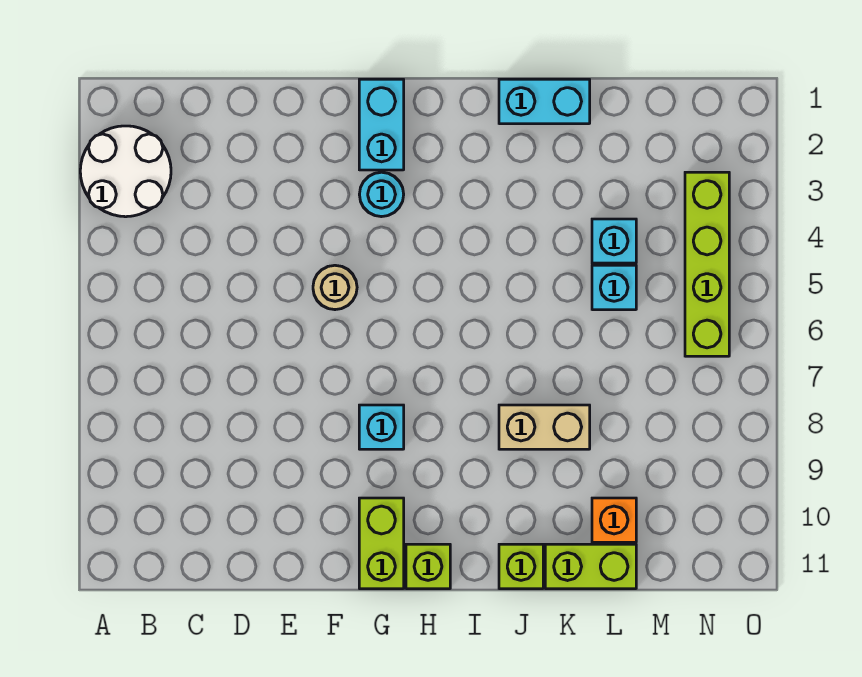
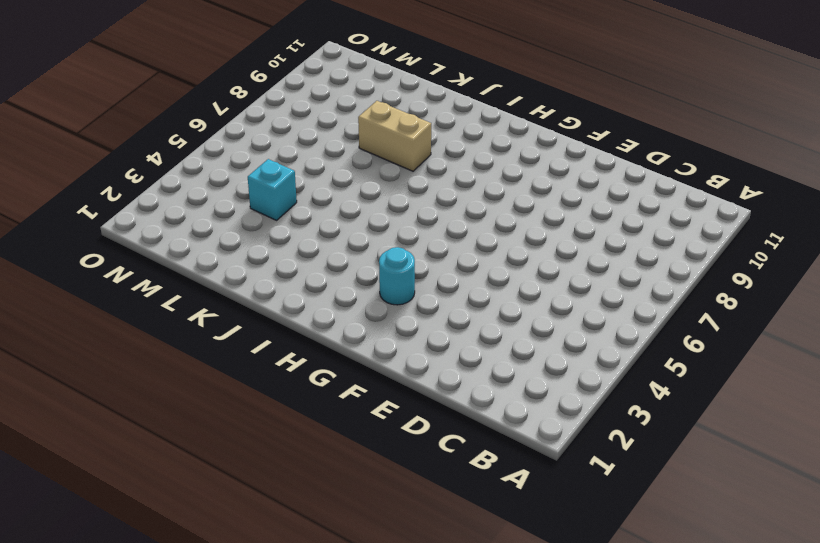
none -> white round brick A2:B3 level 1
none -> tan round brick F5 level 1
none -> cyan brick G1:G2 level 1

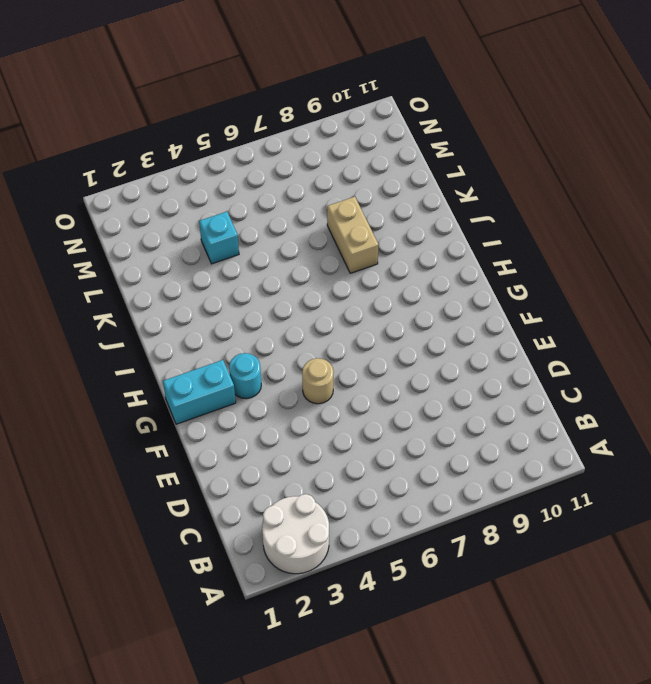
none -> cyan brick G8 level 1
none -> lime brick G10:G11 level 1
none -> lime brick H11 level 1

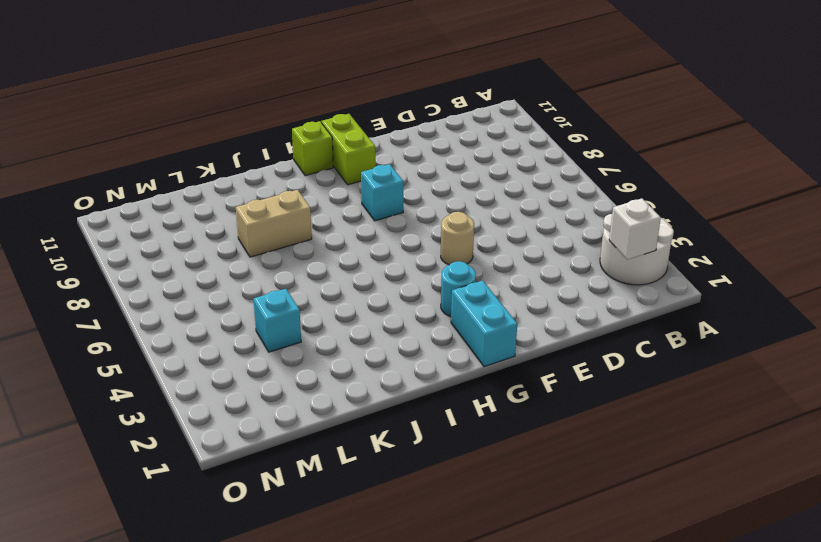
white brick B2 level 2 -> none
none -> cyan brick J1:K1 level 1
none -> lime brick J11 level 1
none -> lime brick K11:L11 level 1

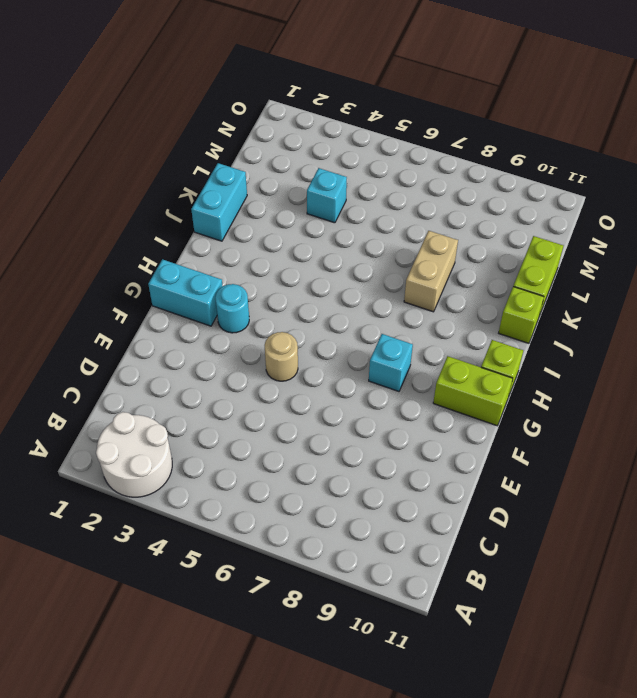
none -> cyan brick L5 level 1
none -> orange brick L10 level 1
none -> lime brick N3:N6 level 1

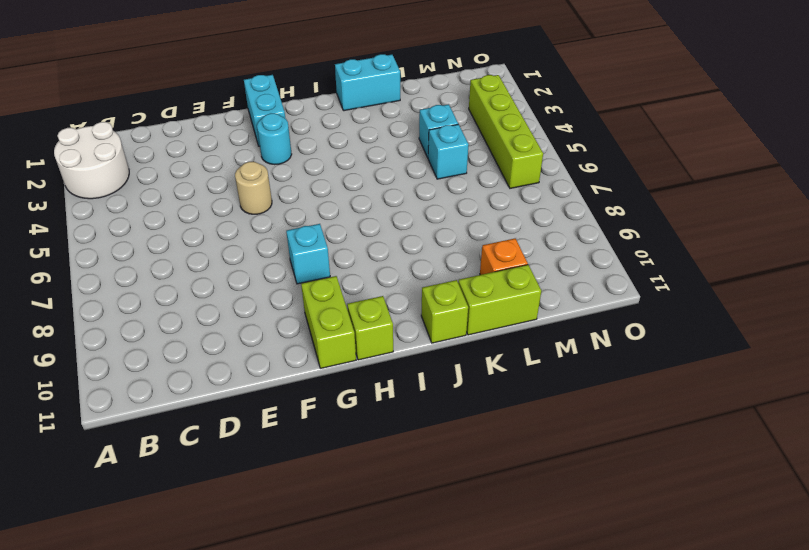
none -> tan brick J8:K8 level 1

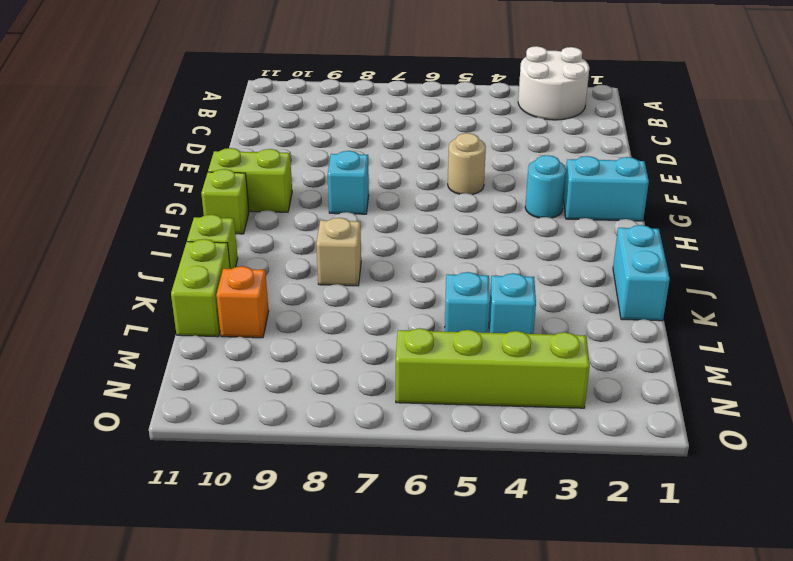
tan brick J8 level 1 -> tan brick J8:K8 level 1

